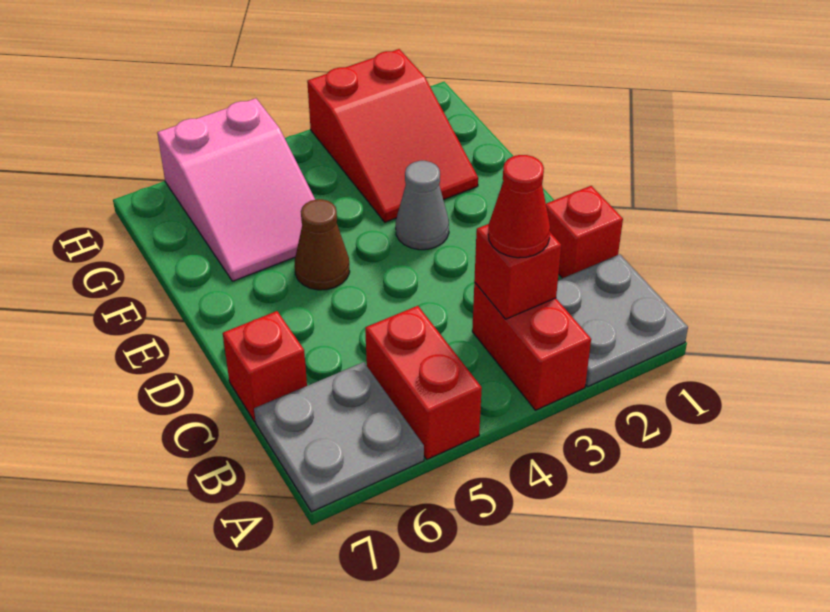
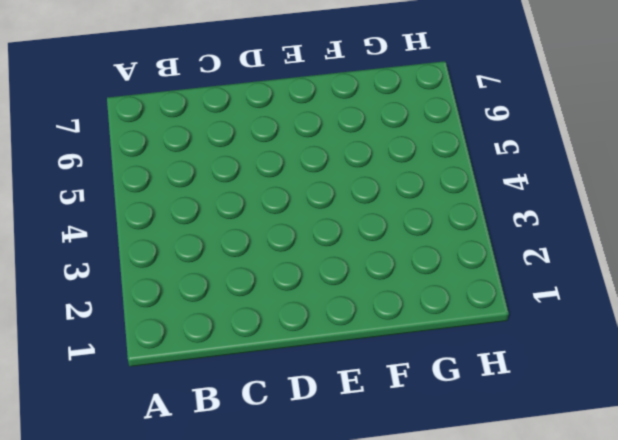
none -> grey plate A1:B2 level 1
none -> red brick A3:B3 level 1
none -> red brick A5:B5 level 1

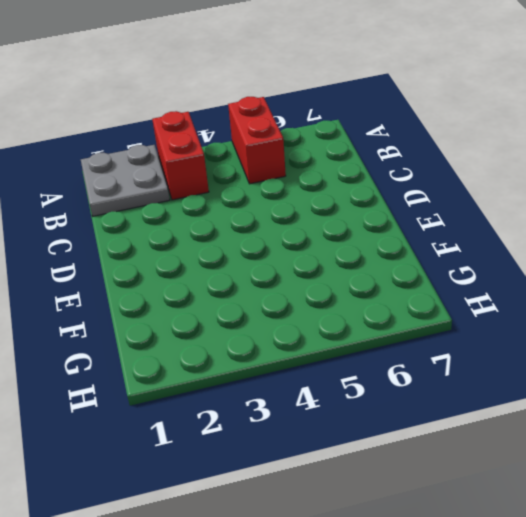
none -> grey plate A6:B7 level 1
none -> red brick C1 level 1
none -> red brick C7 level 1

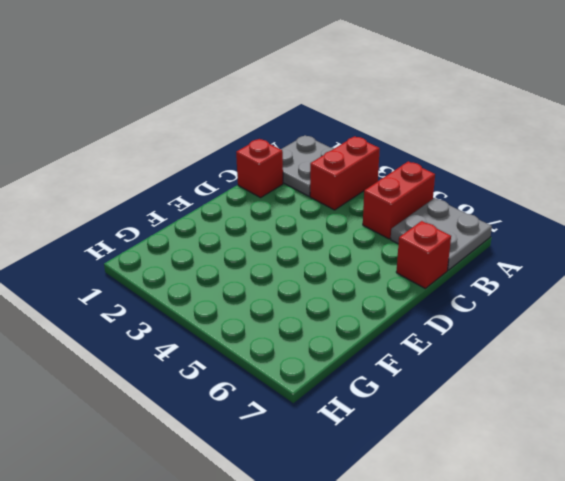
none -> grey cone E3 level 1
none -> brown cone E5 level 1
none -> red slope F2:H3 level 1 top H

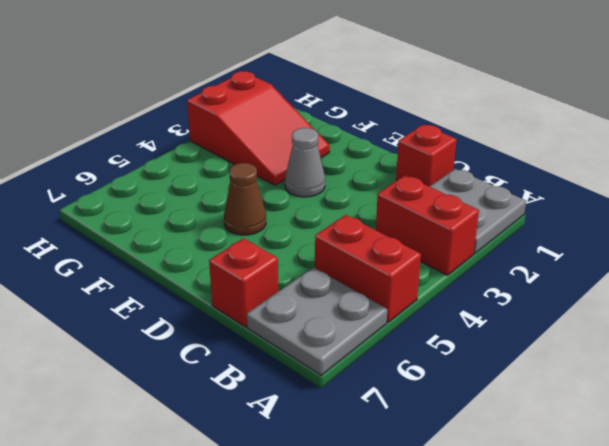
none -> pink slope F5:H6 level 1 top H
none -> red brick B3 level 2
none -> red cone B3 level 3

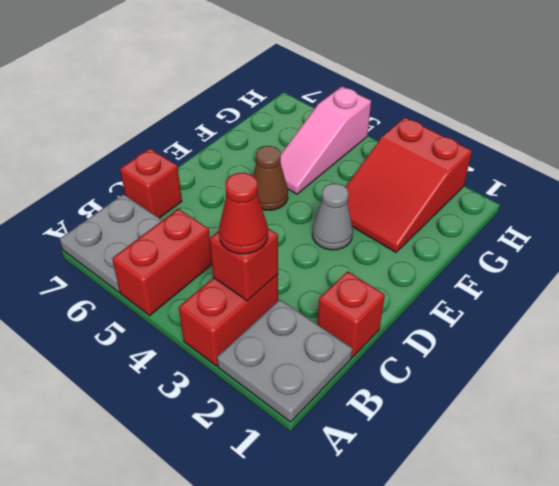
pink slope F5:H5 level 1 top H -> pink slope F5:H6 level 1 top H

